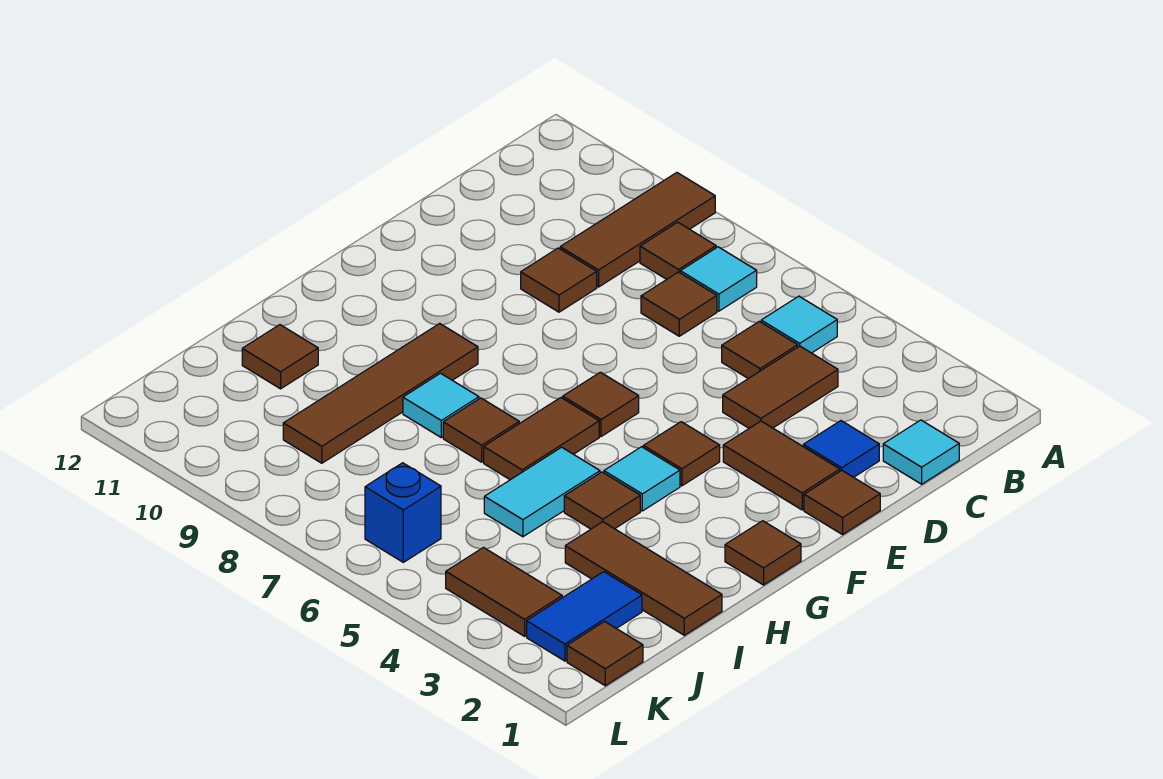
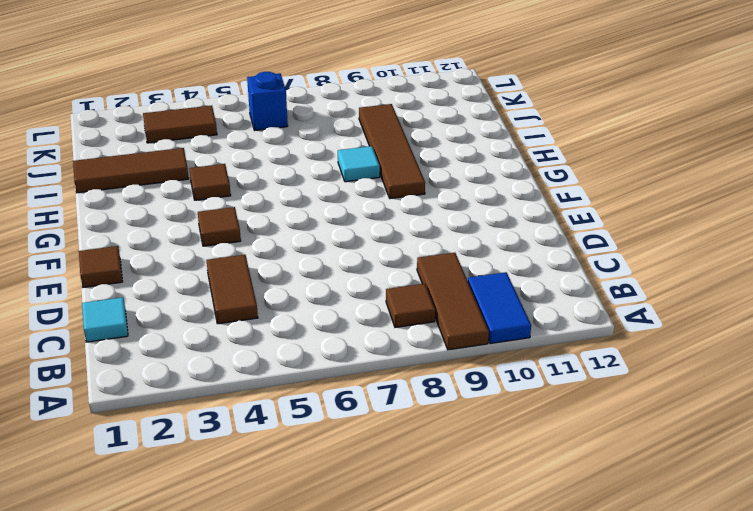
blue tile A10:B10 level 1 -> blue tile J2:K2 level 1
none -> cyan tile B5 level 1
none -> cyan tile B7 level 1
none -> brown tile C5 level 1

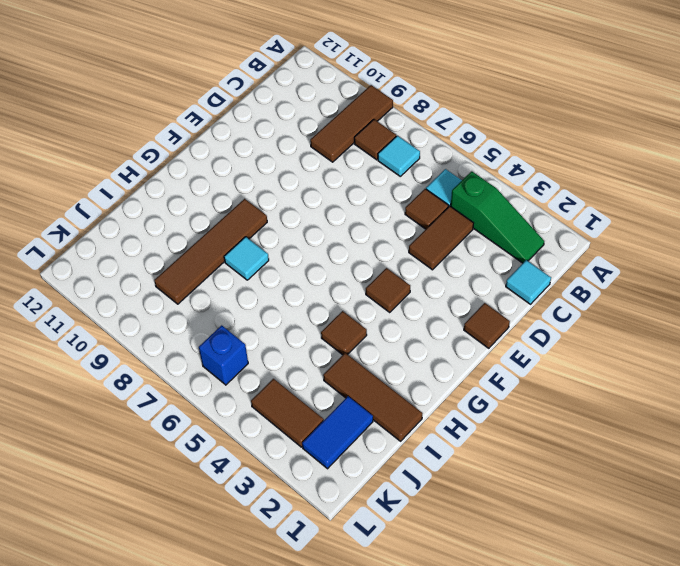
green slope B2:B4 level 1 top 4 -> none
none -> brown tile C7 level 1
none -> blue tile D2 level 1
none -> brown tile D9 level 1

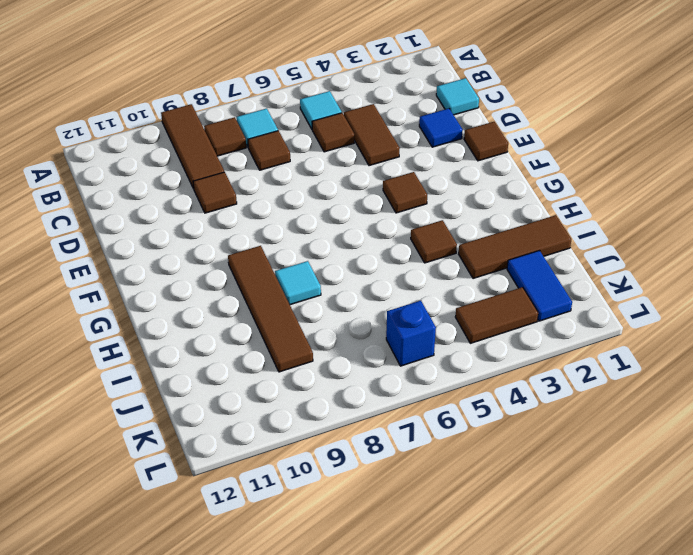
none -> brown tile E2:E3 level 1
none -> brown tile F6 level 1
none -> brown tile G1 level 1

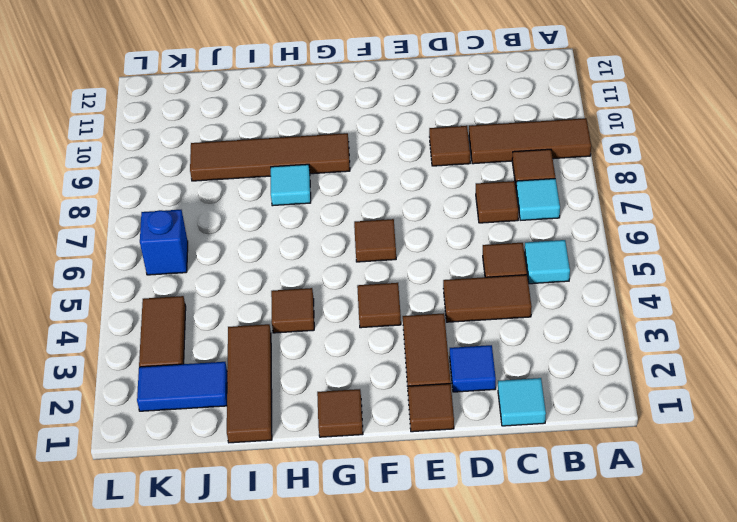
none -> cyan tile G4 level 1
none -> brown tile G6:H6 level 1
none -> cyan tile H5:I5 level 1

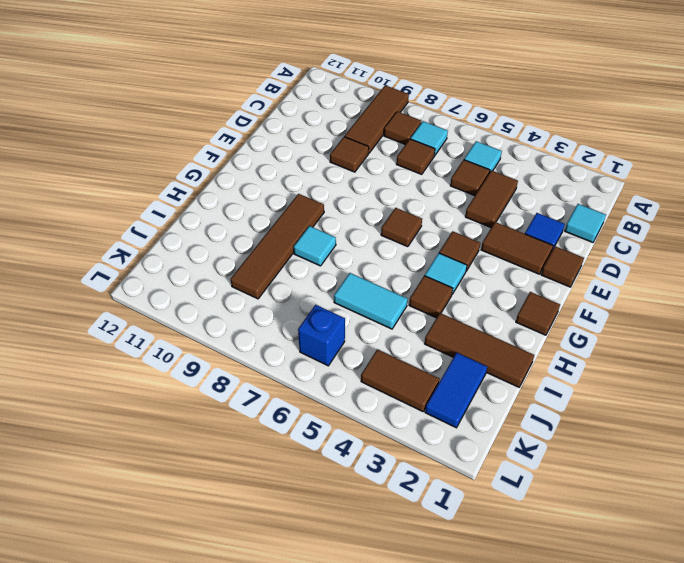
cyan tile I5:I6 level 1 -> cyan tile H5:I5 level 1
none -> brown tile G6:H6 level 1
none -> brown tile H7 level 1
none -> brown tile I11 level 1

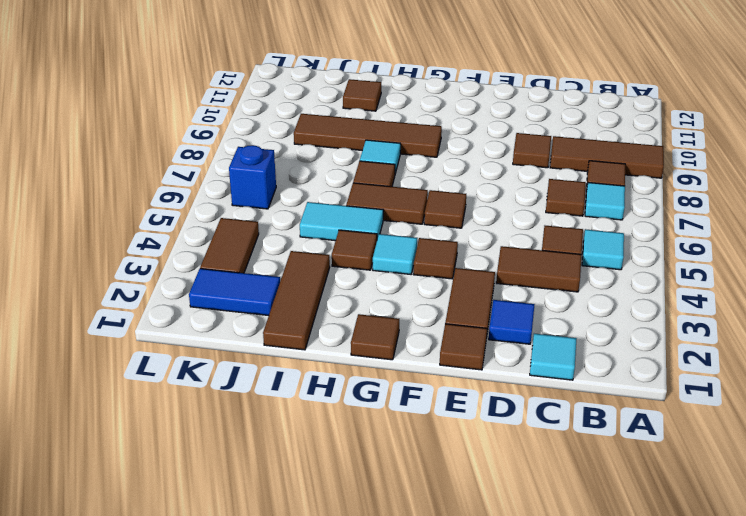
none -> brown tile K1 level 1

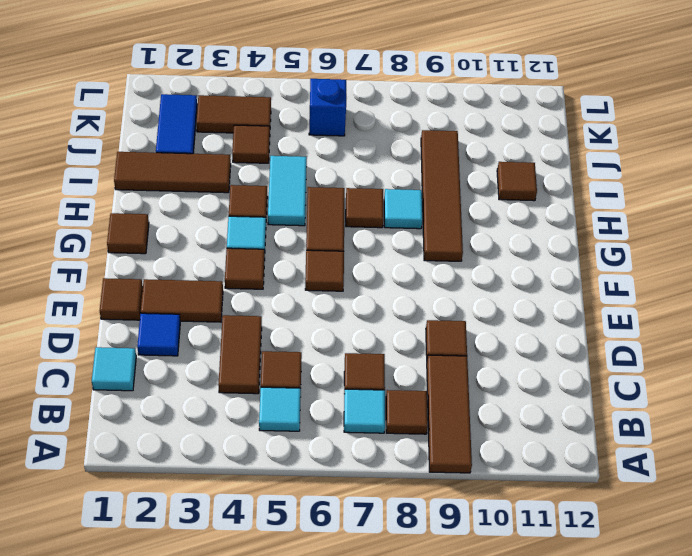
brown tile J4 level 1 -> brown tile K1 level 1

